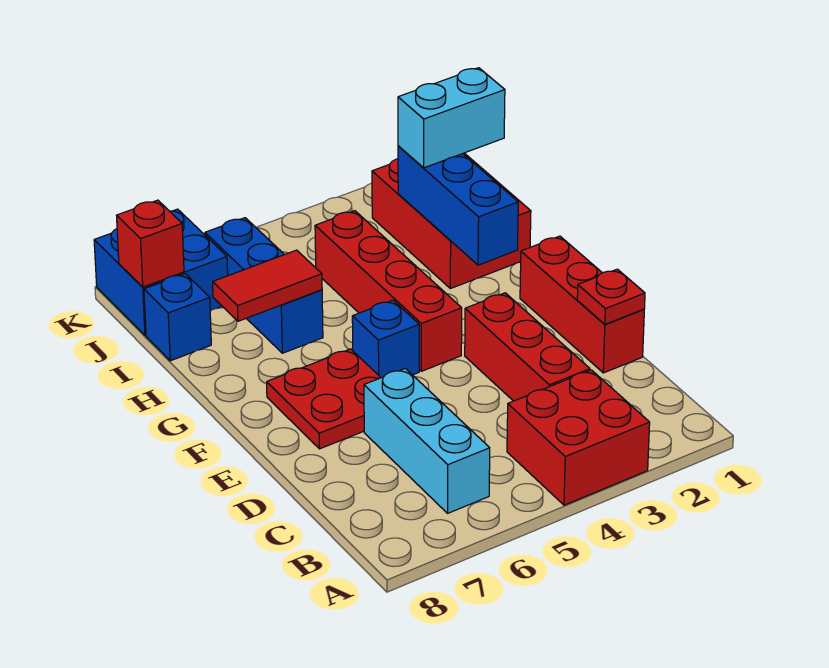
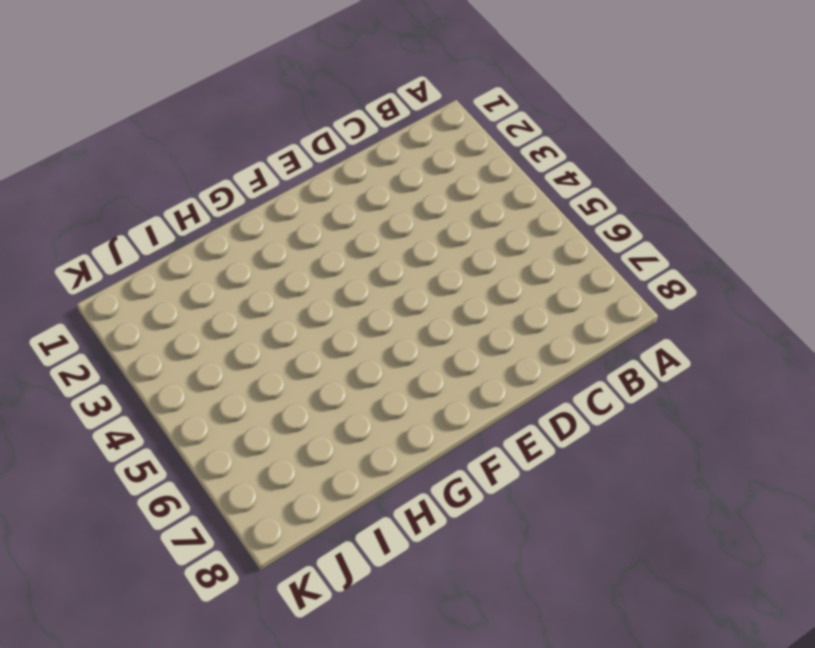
none -> red brick A3:B4 level 1
none -> cyan brick B6:D6 level 1
none -> red brick C3:E3 level 1

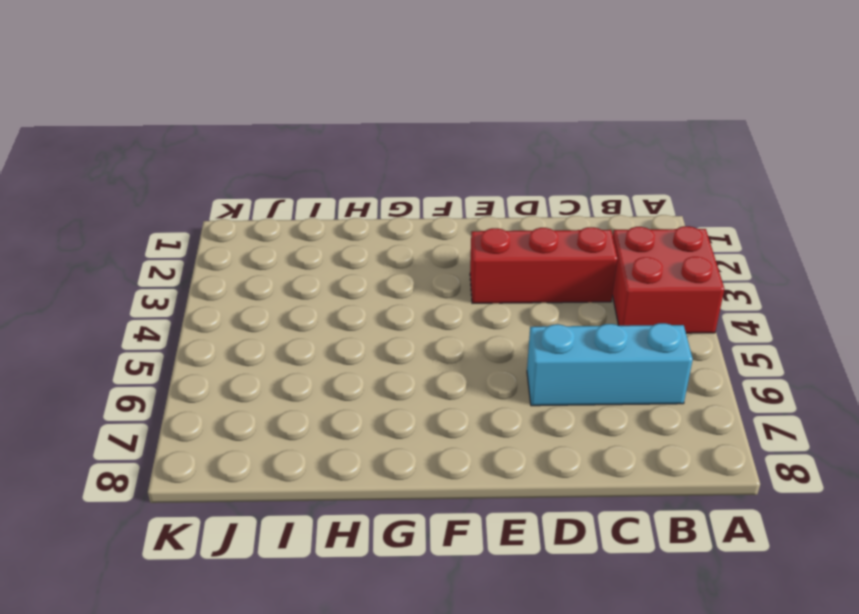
none -> red brick D1:F1 level 1
none -> red plate E6:F7 level 1
none -> red brick F4:I4 level 1

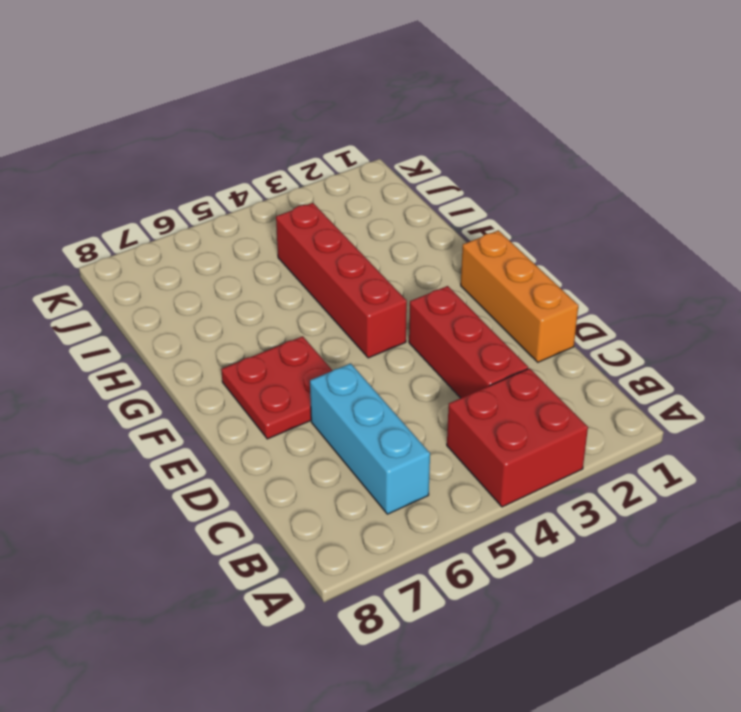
orange brick D1:F1 level 1 -> red brick D1:F1 level 1
none -> blue brick F5 level 1
none -> red brick H1:J2 level 1
none -> blue brick H6:J6 level 1

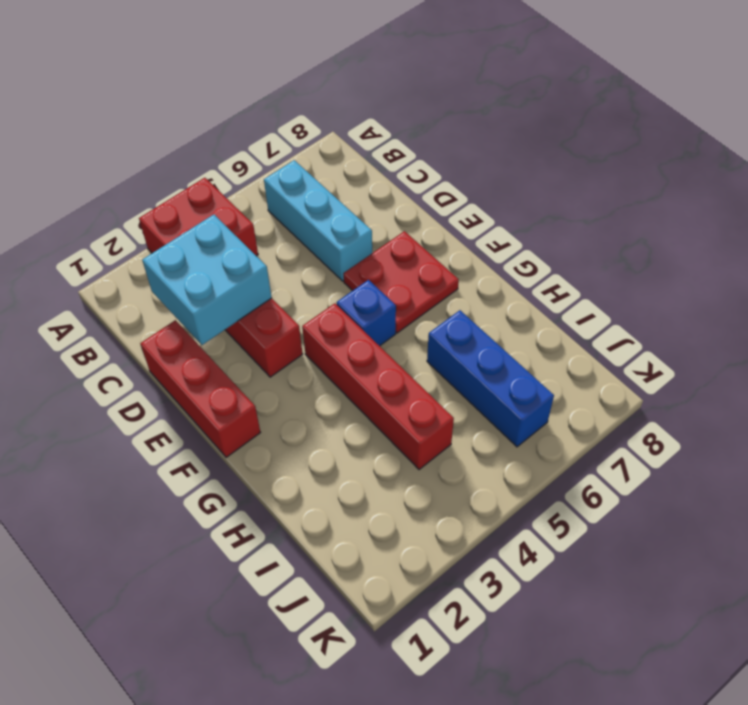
cyan brick C2:D3 level 2 -> none
none -> red brick H1:J2 level 1
none -> blue brick I8 level 1
none -> blue brick J7:K8 level 1

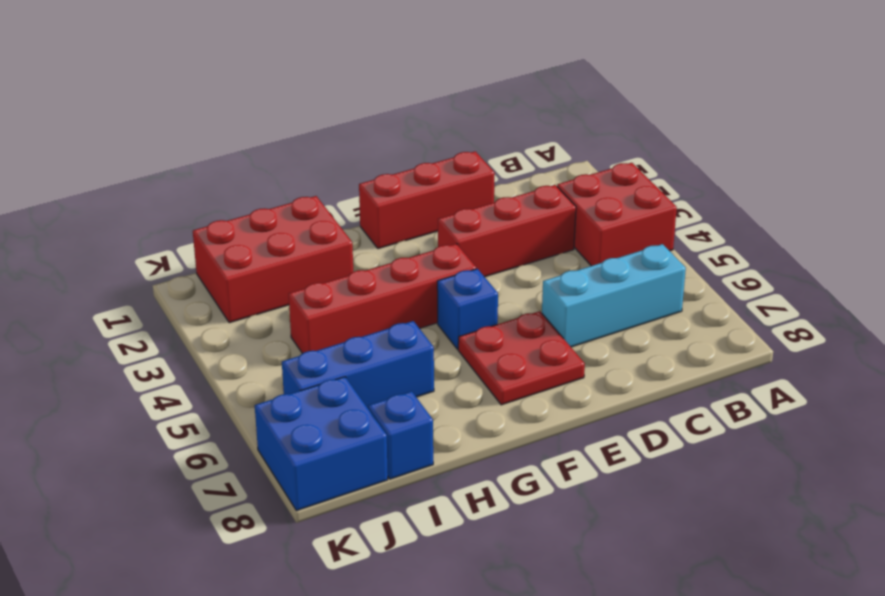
none -> red plate D1 level 2
none -> blue brick G2:I2 level 2
none -> red tile H6:H7 level 2

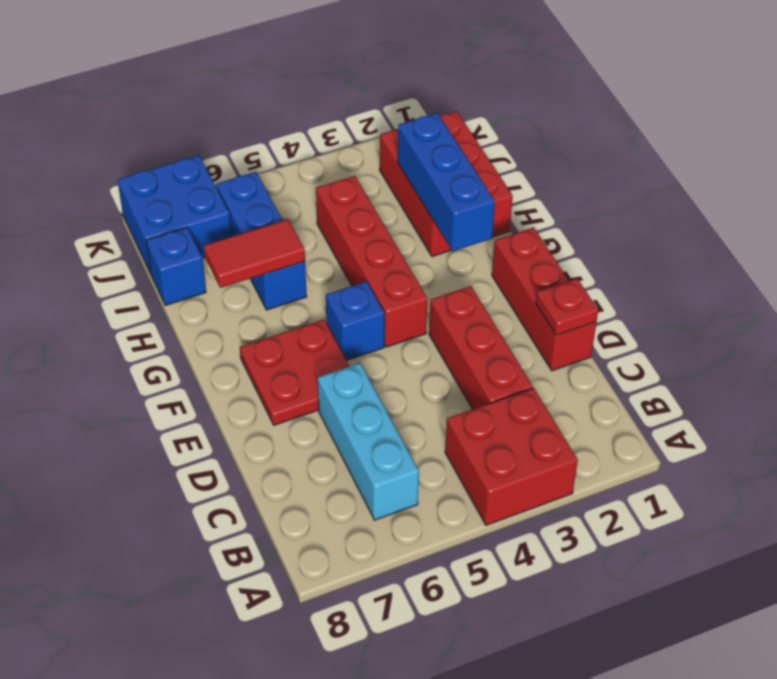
none -> red brick J8 level 2
none -> cyan brick I1:I2 level 3

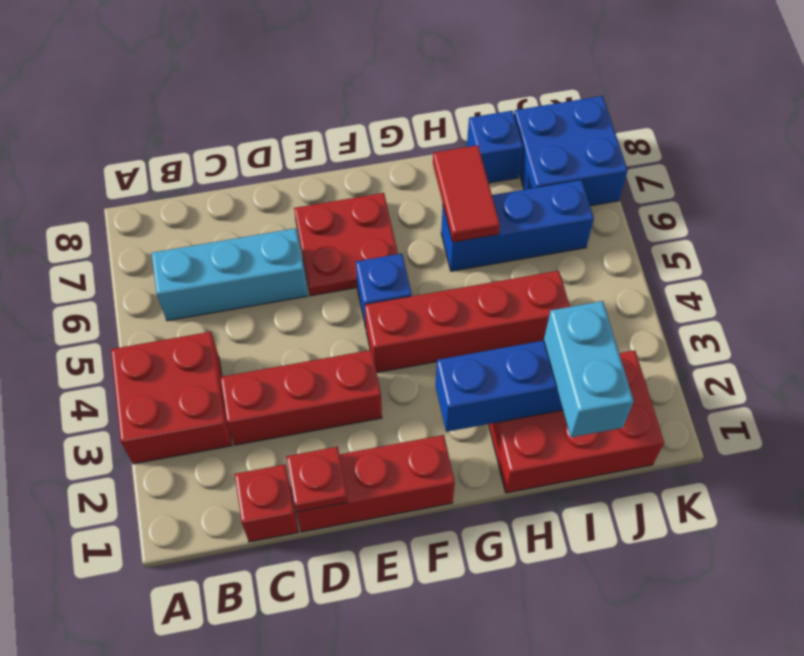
red brick C1 level 1 -> red brick J8 level 2

